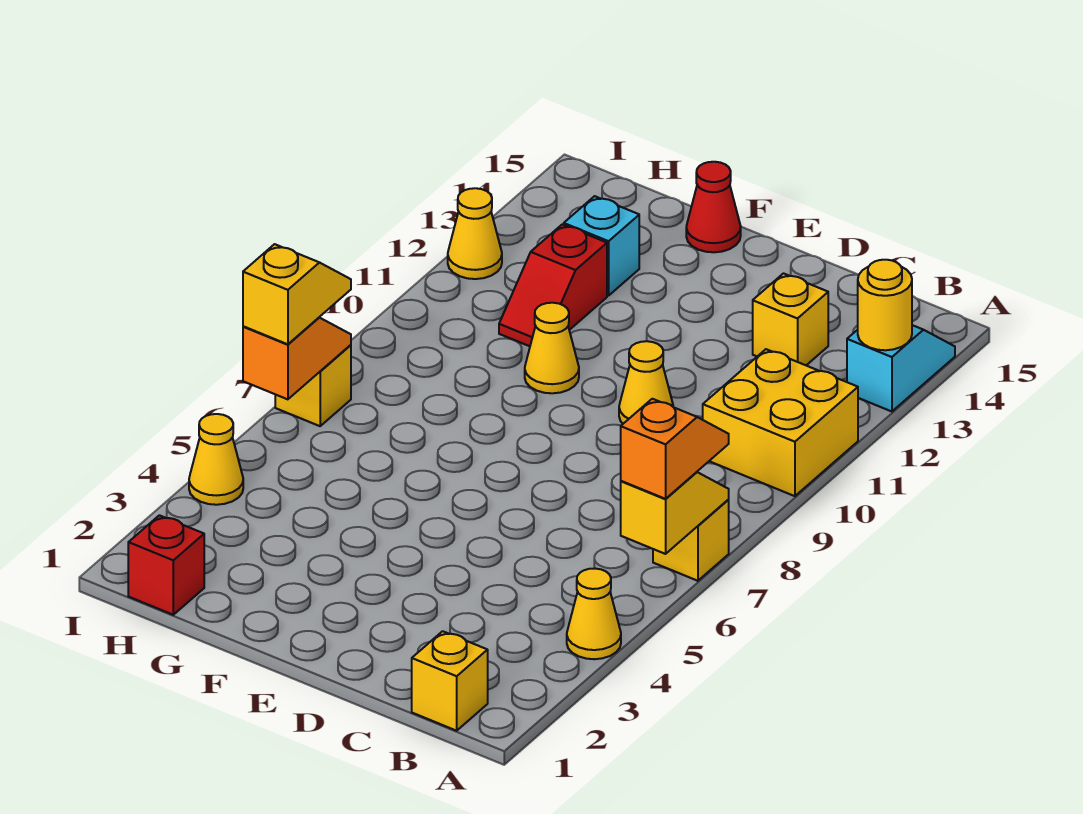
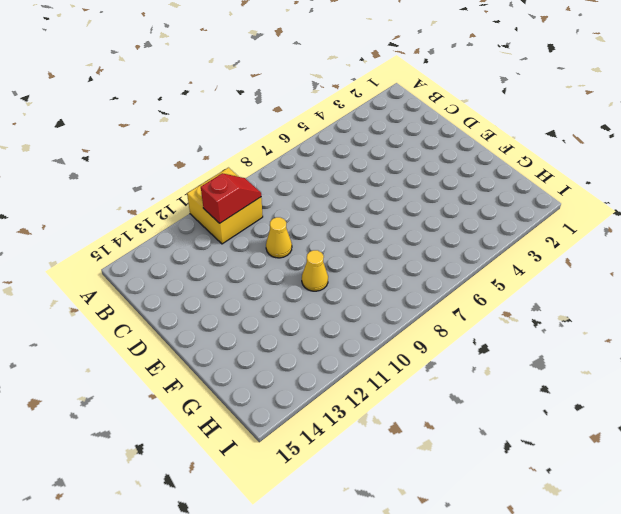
red slope B10:B11 level 2 top 11 -> red slope G11:G12 level 1 top 12
none -> yellow cone A4 level 1
none -> yellow brick A7 level 1
none -> cyan slope A13:A14 level 1 top 13

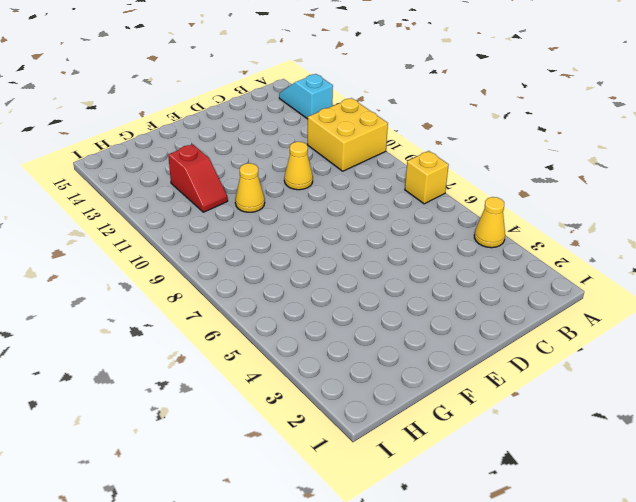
none -> yellow brick B1 level 1
none -> yellow brick C13 level 1
none -> red cone F15 level 1

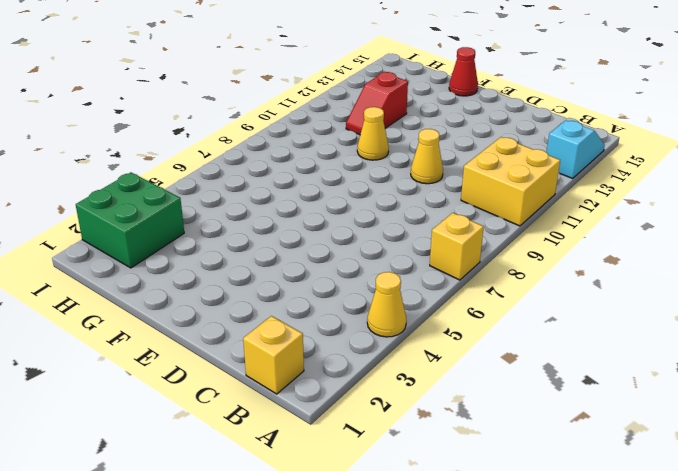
green brick H2:I3 level 1 -> none
none -> yellow brick C13 level 1
none -> cyan brick G13 level 1
none -> red brick H1 level 1

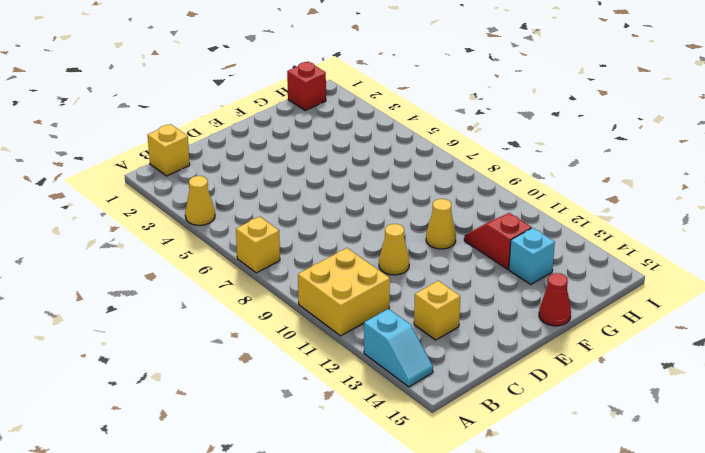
none -> yellow cone I4 level 1
none -> yellow brick I7 level 1
none -> yellow cone I12 level 1

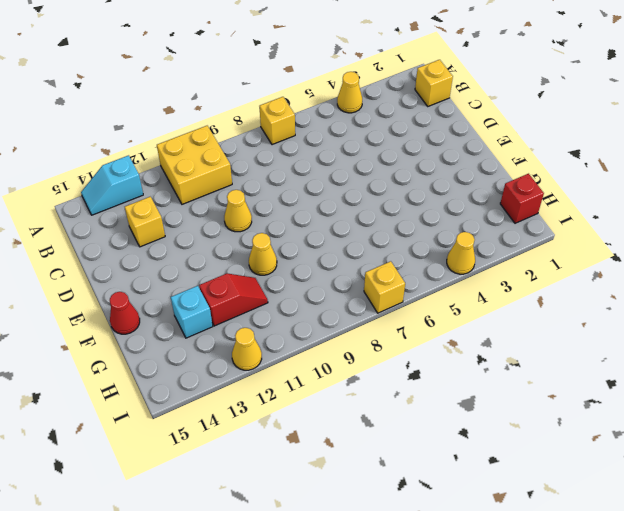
none -> yellow slope A6:A7 level 2 top 6
none -> yellow round brick A13 level 2
none -> orange slope I6:I7 level 2 top 6

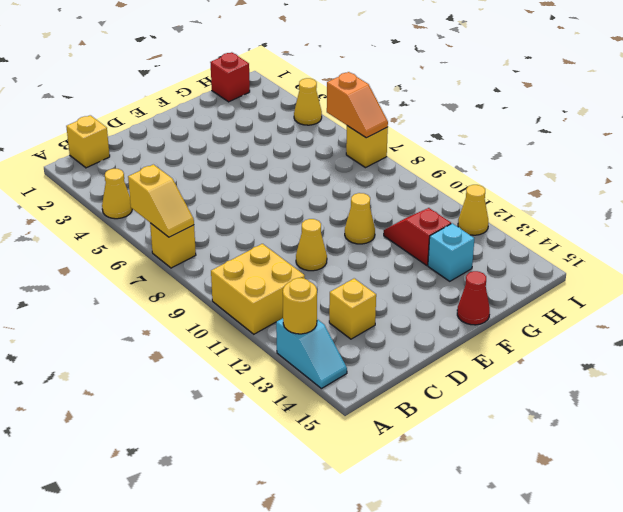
none -> orange slope A6:A7 level 3 top 6
none -> yellow slope I6:I7 level 3 top 6

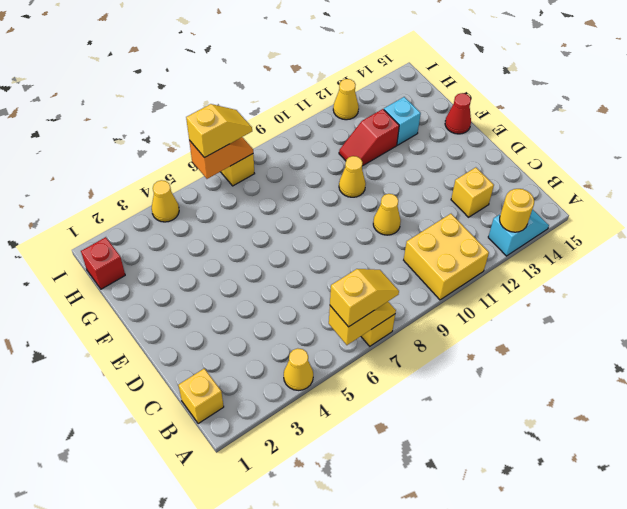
yellow slope A6:A7 level 3 top 6 -> orange slope A6:A7 level 3 top 6

